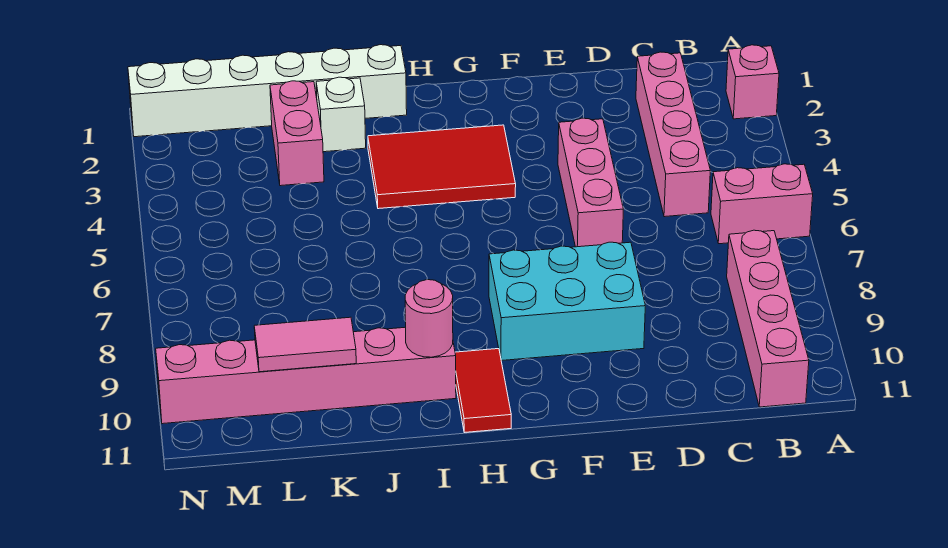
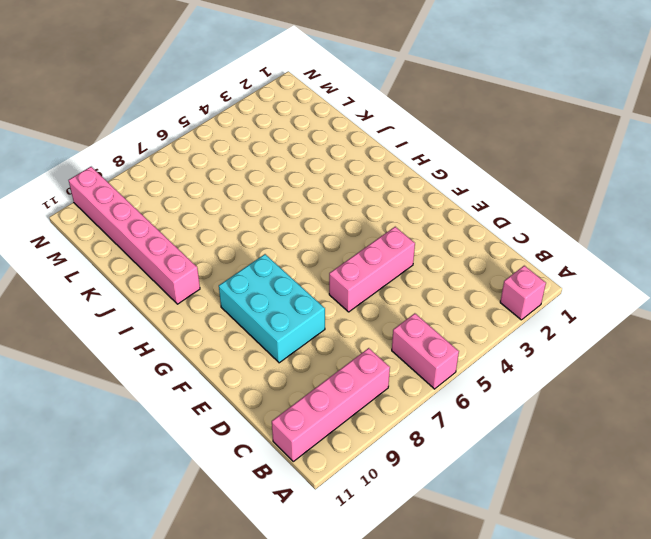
none -> pink brick C2:C5 level 1
none -> red tile G3:I4 level 1
none -> red tile H10:H11 level 1

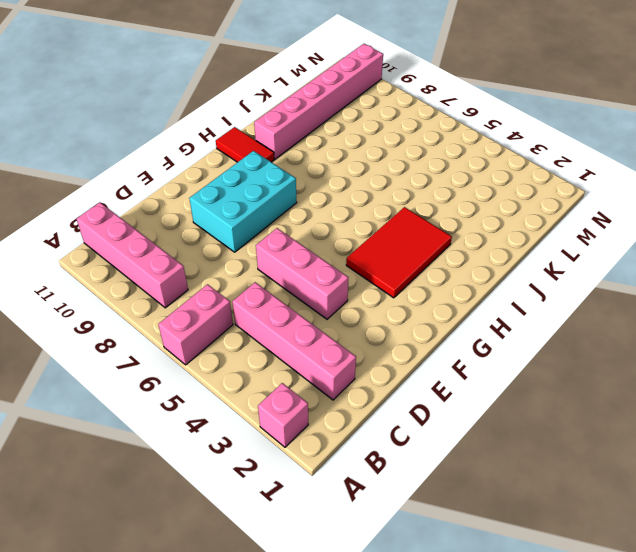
none -> white brick I1:N1 level 1
none -> white brick J2 level 1
none -> pink brick K2:K3 level 1

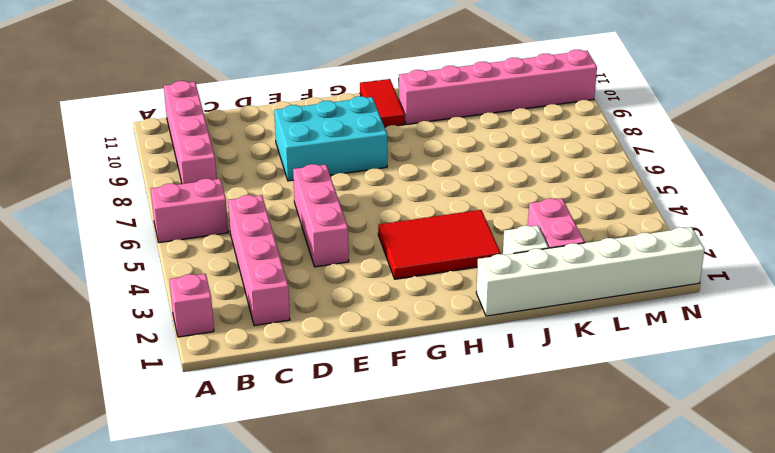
none -> pink round brick I10 level 2
none -> pink tile K10:L10 level 2

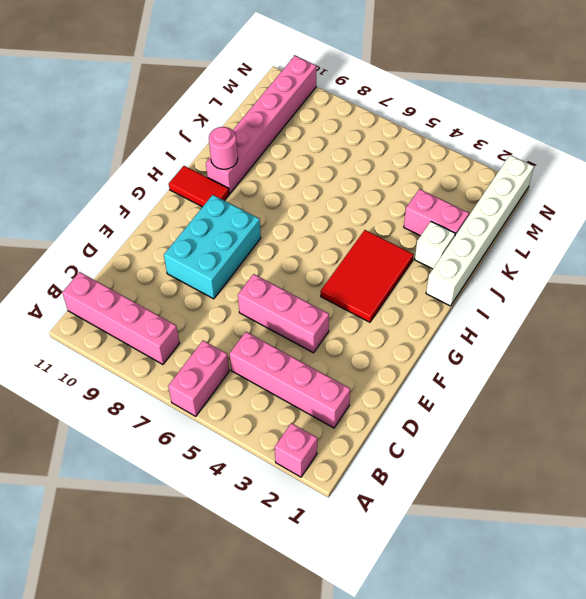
none -> pink tile K10:L10 level 2

